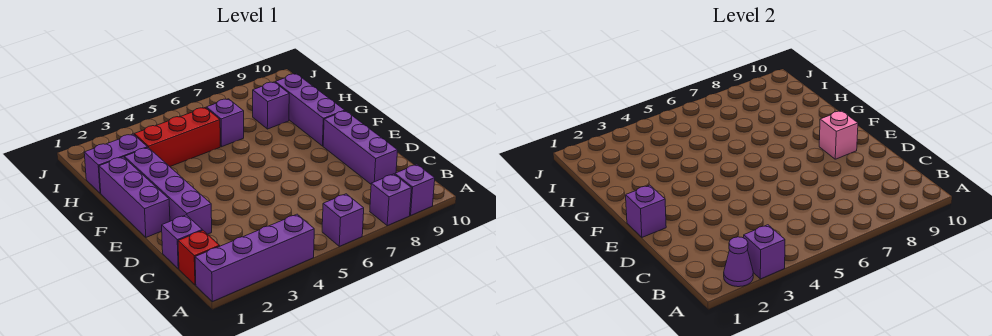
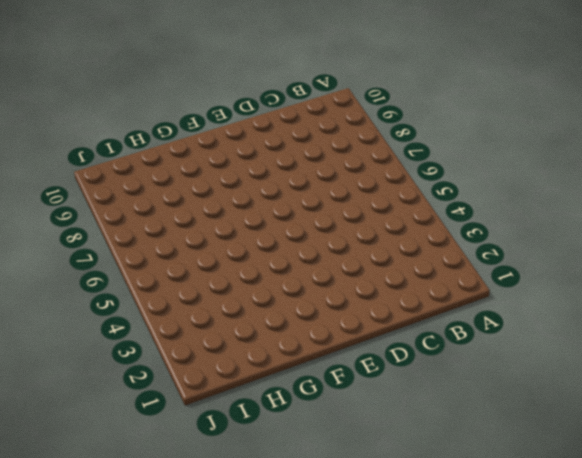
none -> purple brick A1:A4 level 1
none -> purple brick A6 level 1
none -> purple brick A8 level 1

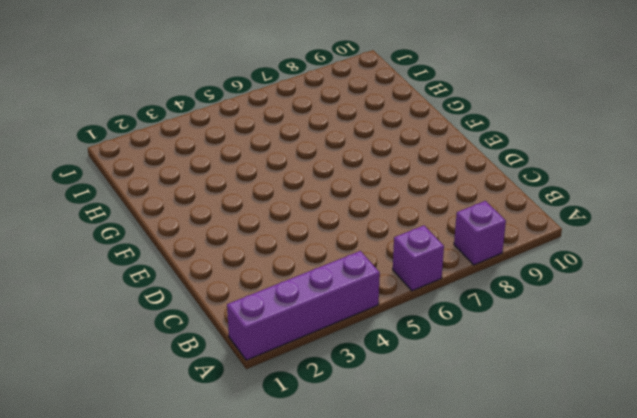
none -> purple brick A9 level 1
none -> red brick B1 level 1
none -> purple brick C1 level 1

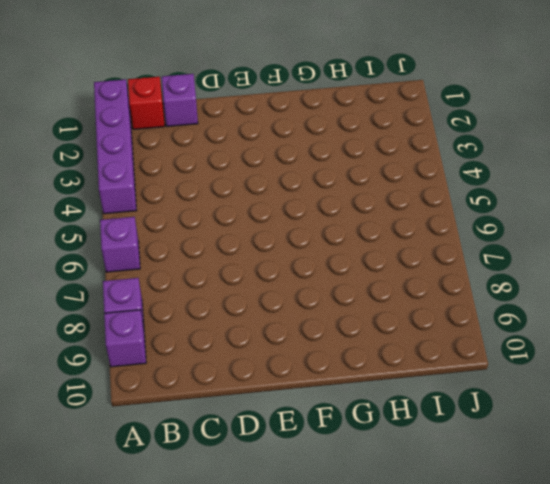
none -> purple brick C9:E9 level 1
none -> purple brick D2:G2 level 1
none -> purple brick E1:G1 level 1

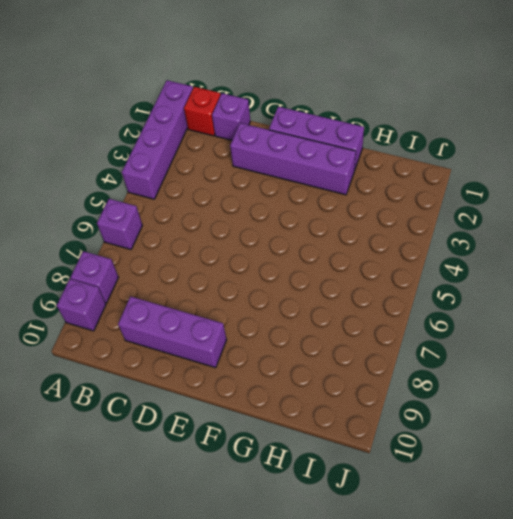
none -> purple brick F9:H9 level 1
none -> purple brick H1:H2 level 1
none -> red brick H3:H5 level 1

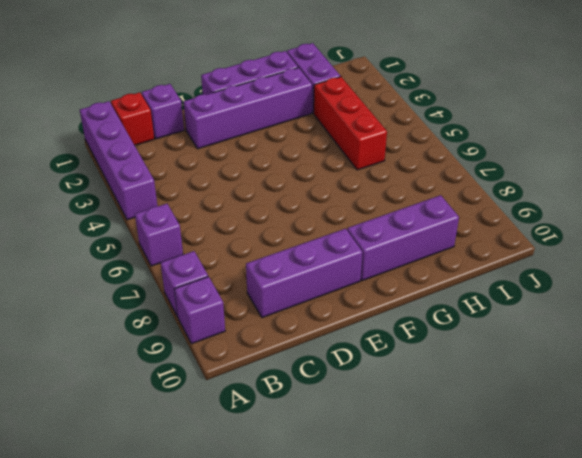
none -> purple brick H6 level 1
none -> purple brick H8 level 1
none -> purple cone A2 level 2

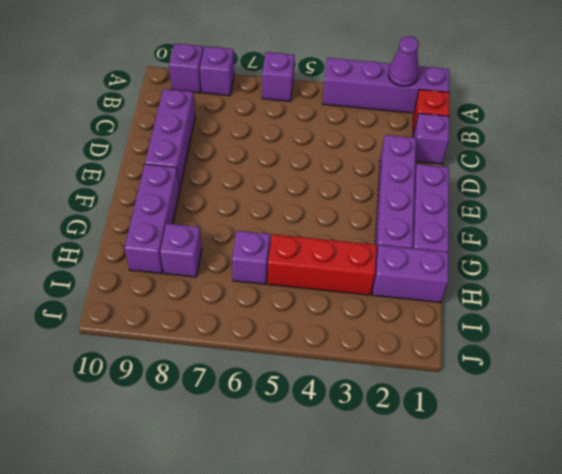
none -> purple brick A3 level 2
none -> purple brick E1 level 2
none -> pink brick E9 level 2

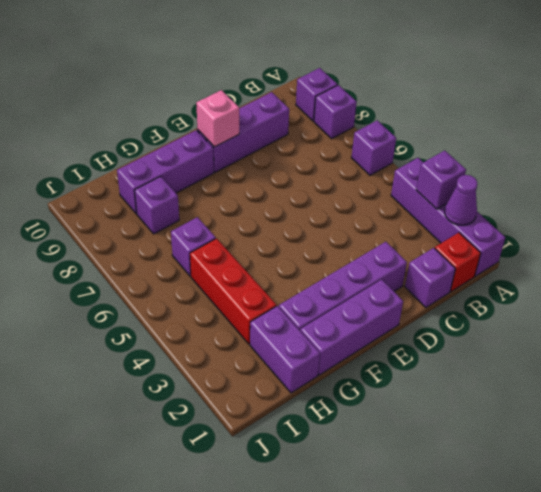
none -> purple brick E1 level 2

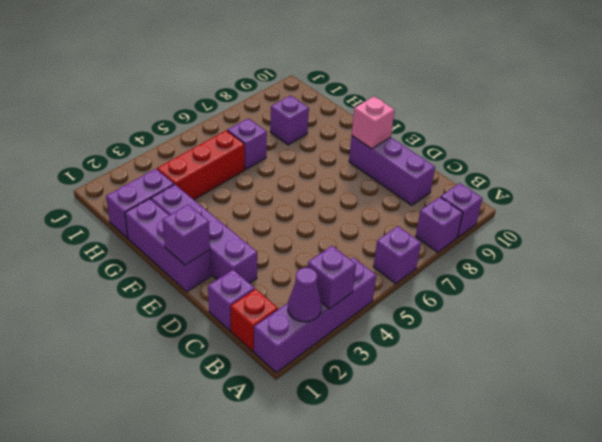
none -> purple brick F9:H9 level 1

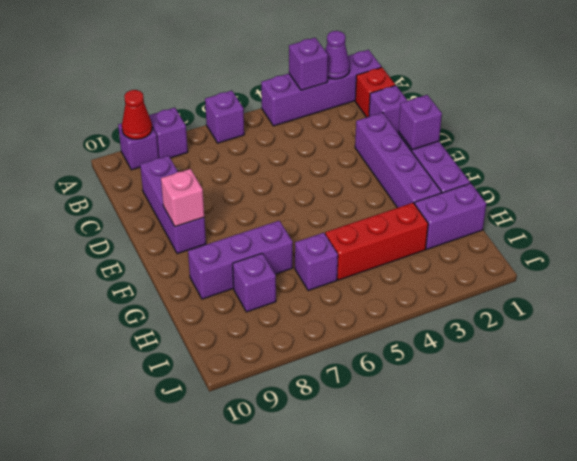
red cone A9 level 2 -> none
purple brick G7:G9 level 1 -> purple brick F9:H9 level 1

